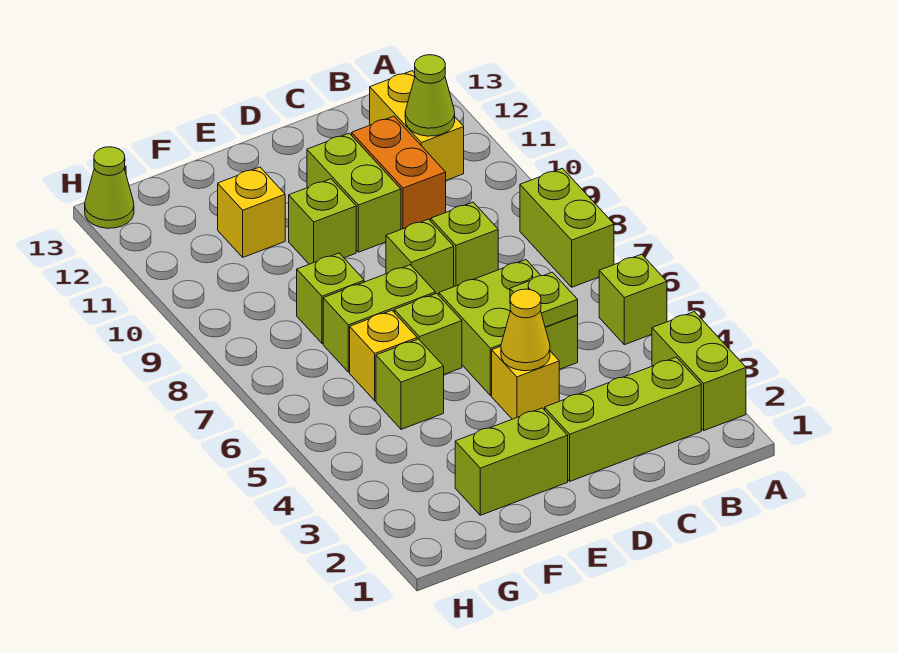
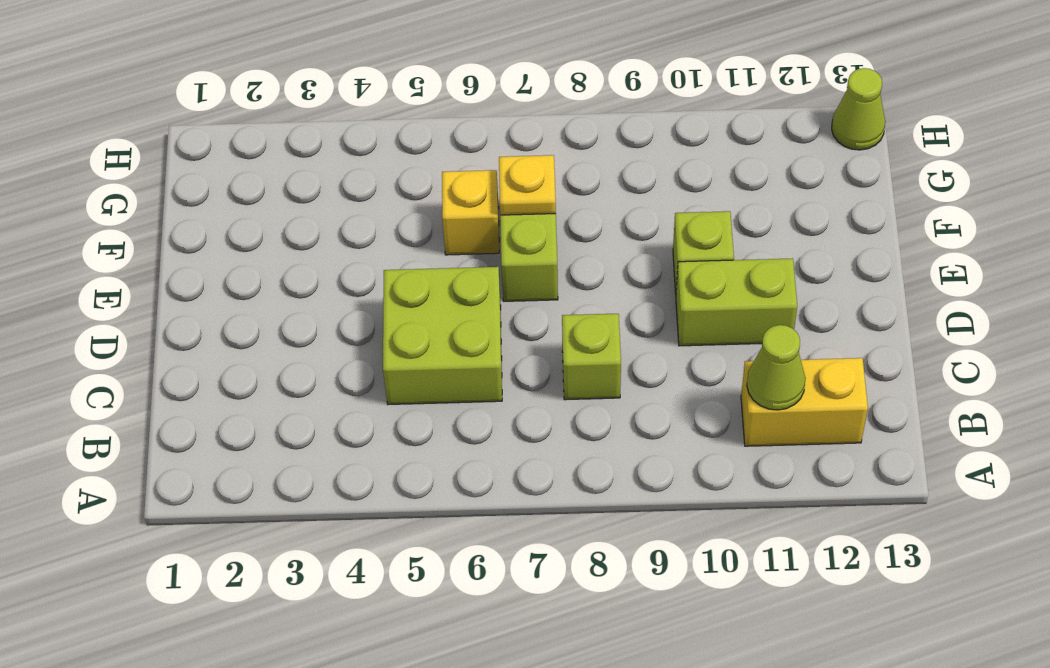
yellow plate F7 level 2 -> none
none -> lime brick A2:A3 level 1
none -> lime brick A5 level 1
none -> lime brick A7:A8 level 1

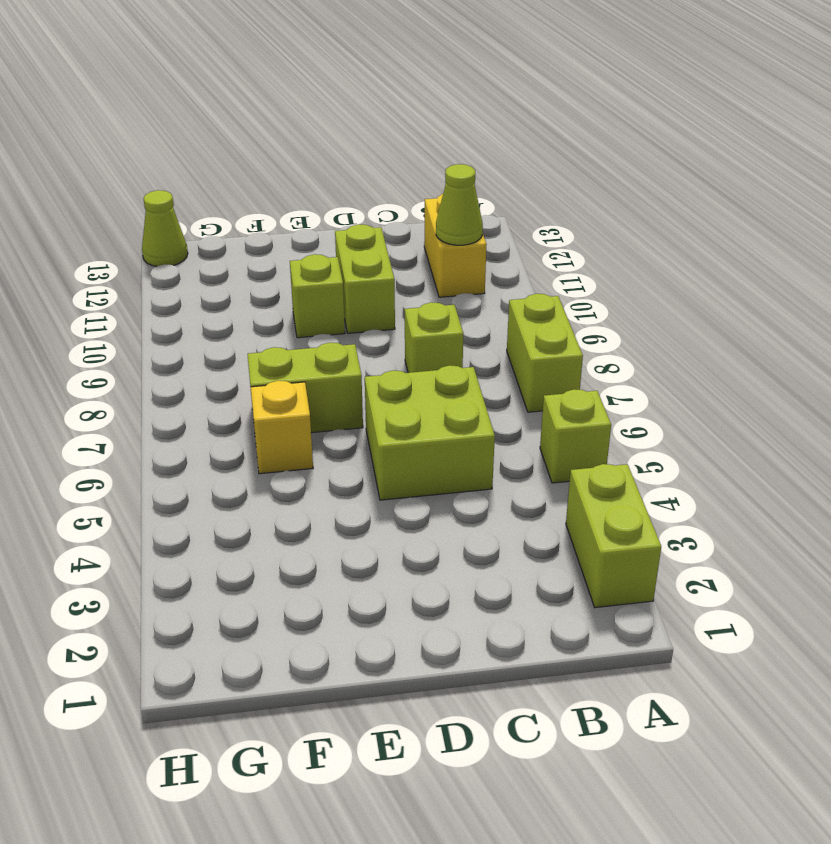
none -> lime brick B2:D2 level 1
none -> orange brick C10:C11 level 1
none -> yellow brick D4 level 1

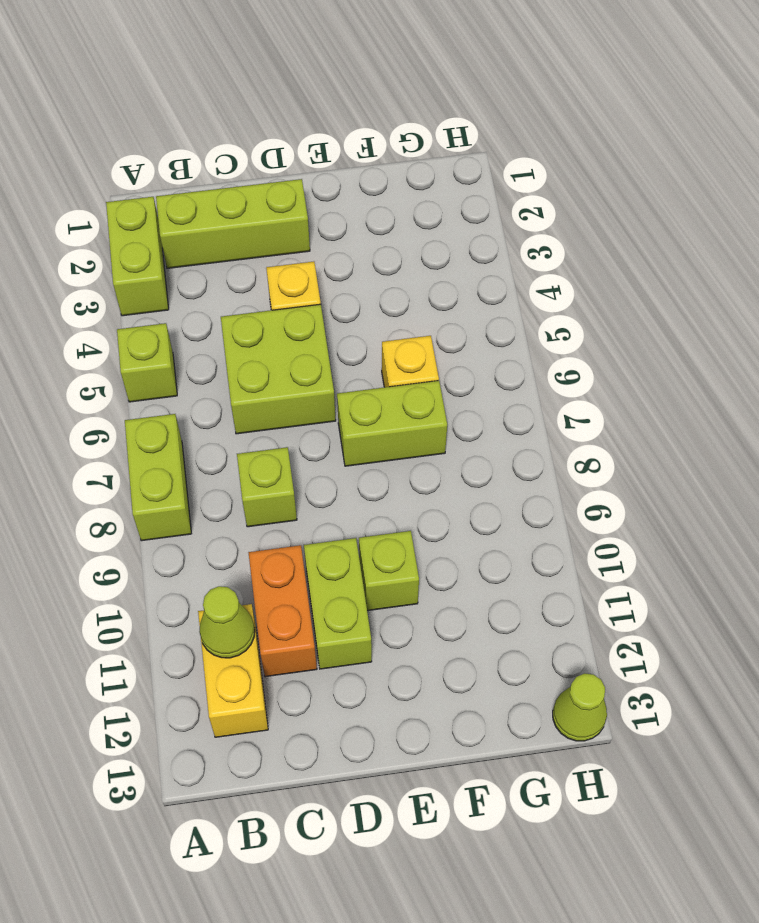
none -> lime brick D8 level 1
none -> lime brick E2:F2 level 1
none -> lime brick E6 level 1

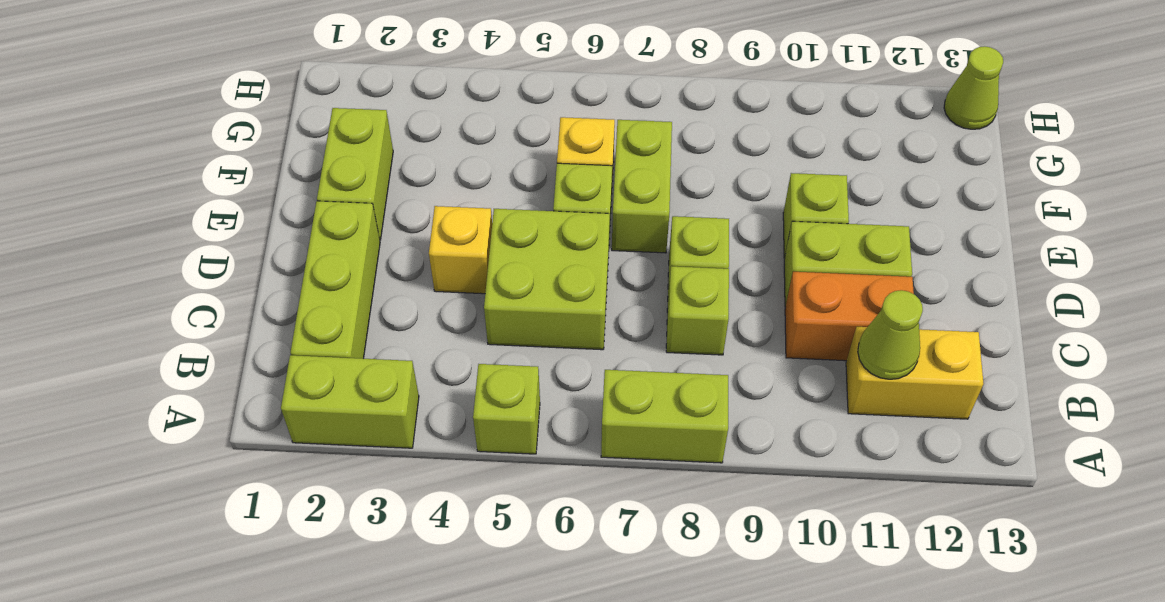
none -> lime brick F5 level 1
none -> lime brick F8 level 1
none -> yellow brick F11 level 1

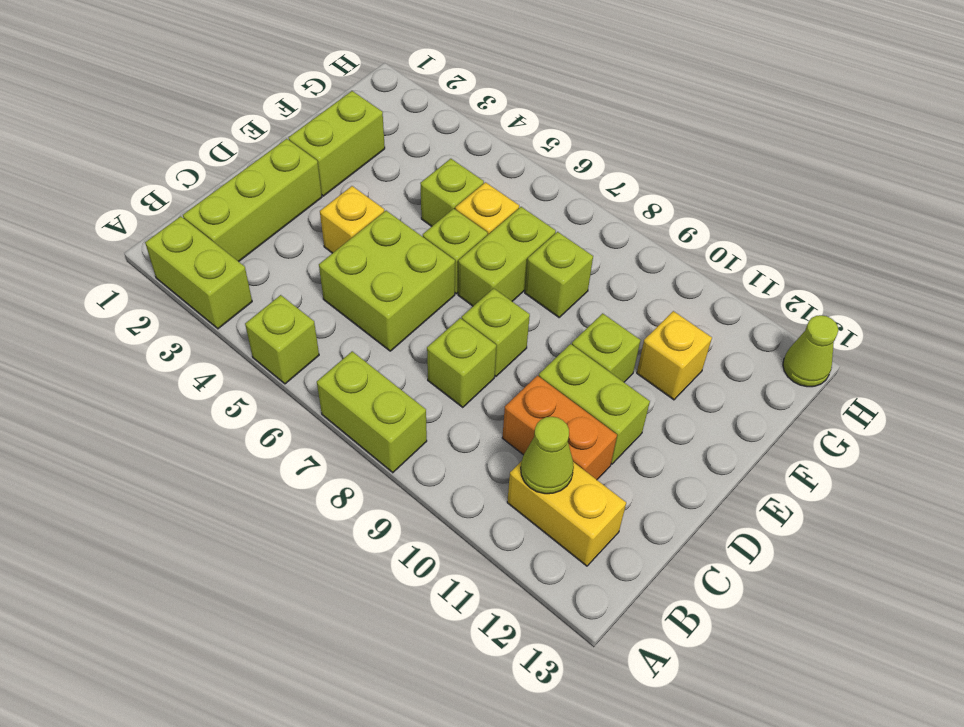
none -> lime plate C5 level 2
none -> yellow cone D4 level 2

